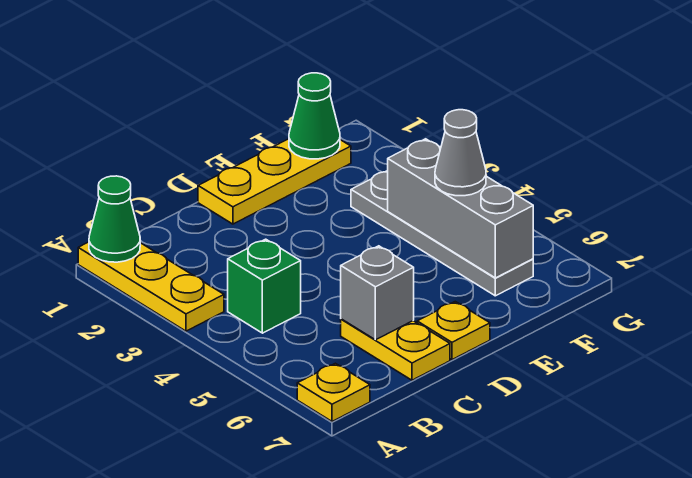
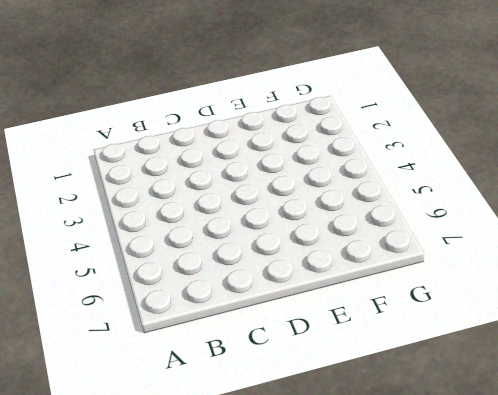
none -> yellow plate A1:A3 level 1
none -> yellow plate A7 level 1
none -> green brick B4 level 1

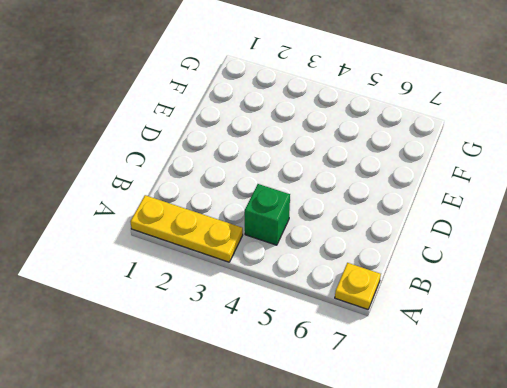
none -> yellow plate C6:C7 level 1
none -> yellow plate D1:F1 level 1
none -> yellow plate D7 level 1

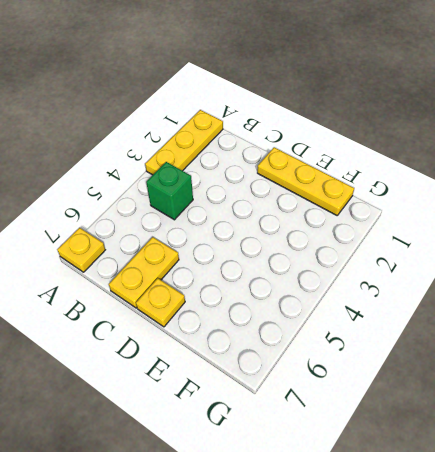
none -> grey plate F3:F6 level 1
none -> green cone A1 level 2
none -> grey brick C6 level 2

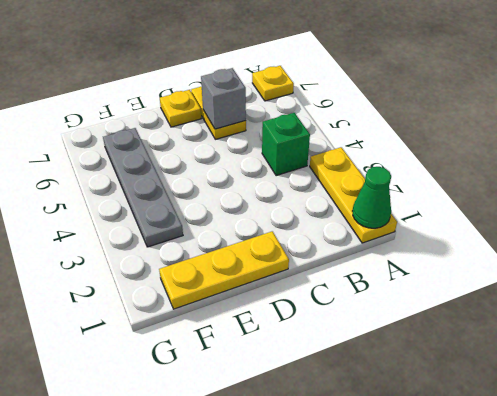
none -> green cone F1 level 2
none -> grey brick F4:F6 level 2
none -> grey cone F5 level 3

